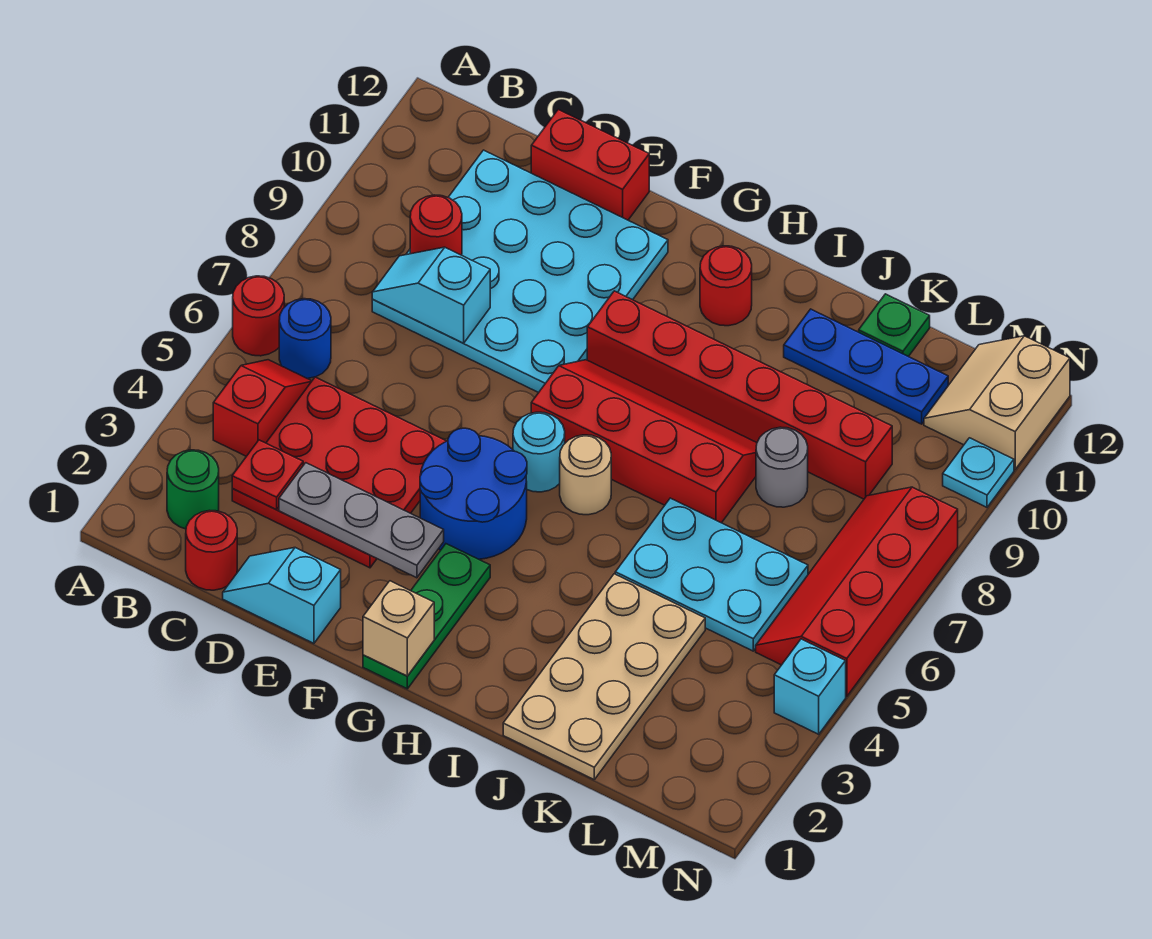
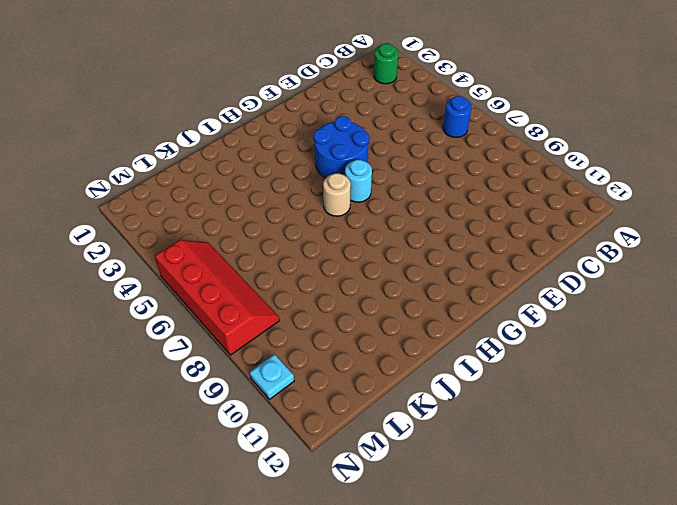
none -> red round brick A6 level 1
none -> red slope B4:B5 level 1 top 4
none -> red round brick C1 level 1
none -> red plate C3:E5 level 1

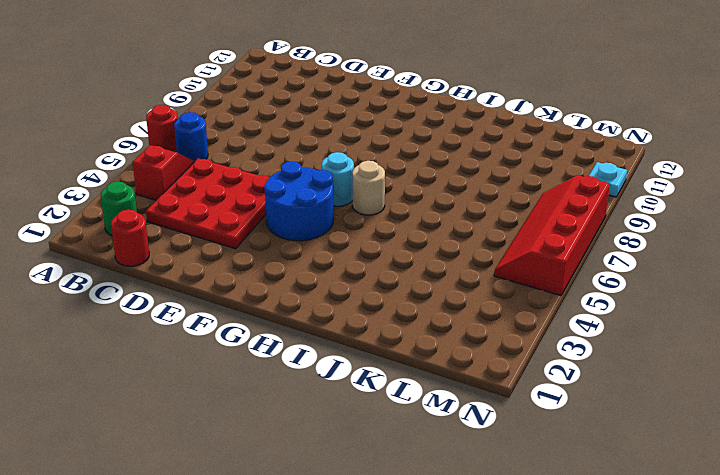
none -> cyan plate C8:F11 level 1
none -> cyan slope D1:E1 level 1 top E
none -> red brick D12:E12 level 1
none -> green plate G1:G3 level 1

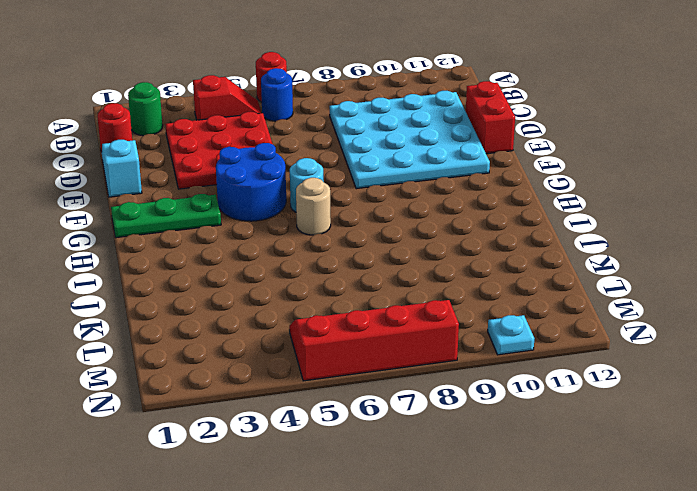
none -> red slope G7:J8 level 1 top 7
none -> red brick G9:L9 level 1
none -> red round brick H11 level 1
none -> tan plate J1:K4 level 1

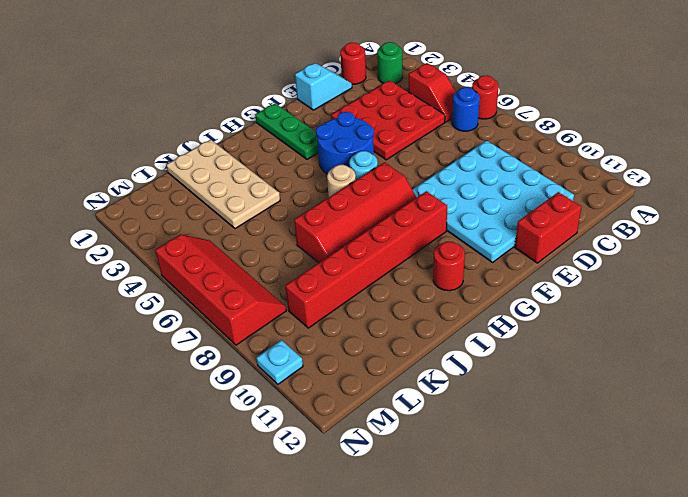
none -> cyan plate J5:L6 level 1
none -> blue plate J11:L11 level 1
none -> grey round brick K8 level 1
none -> green plate K12 level 1

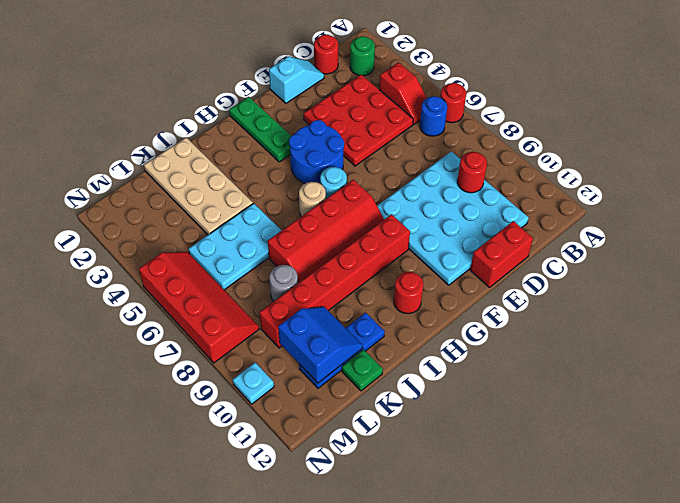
blue slope K10:L11 level 2 top L -> none
none -> tan slope M11:N12 level 1 top N
none -> cyan brick N4 level 1
none -> red plate C3 level 2
none -> cyan slope C8:D8 level 2 top D

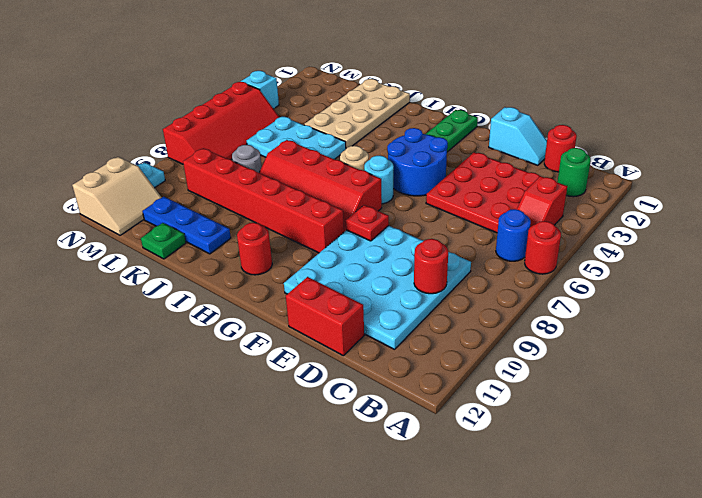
red plate F8 level 2 -> red plate C3 level 2
none -> cyan slope C8:D8 level 2 top D
none -> grey plate D3:F3 level 2
none -> tan brick G1 level 2

